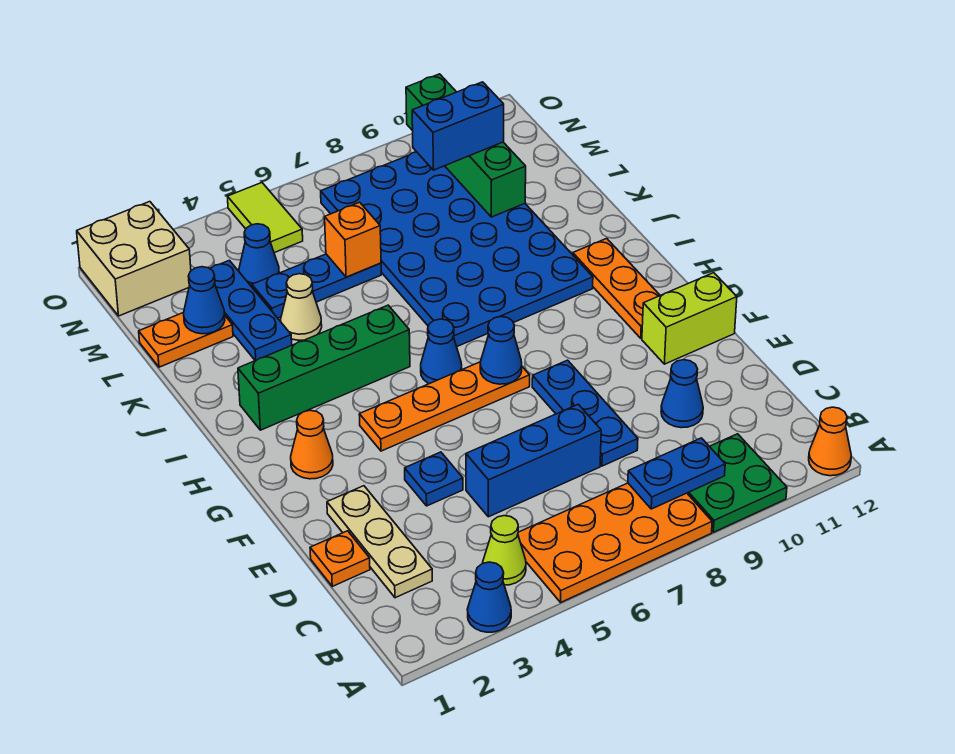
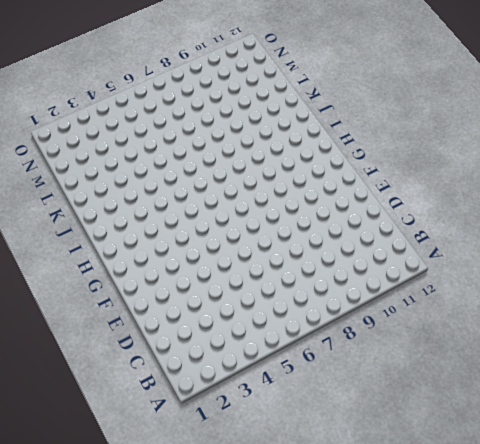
none -> blue cone A3 level 1
none -> orange plate A5:B8 level 1
none -> green plate A9:B10 level 1
none -> orange cone A12 level 1

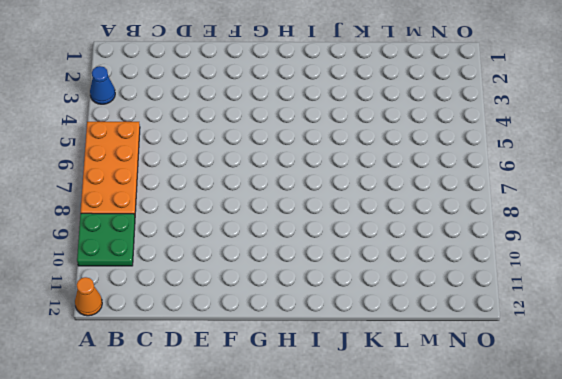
none -> lime cone B4 level 1
none -> tan plate C2:E2 level 1
none -> orange plate D1 level 1
none -> blue brick D5:D7 level 1

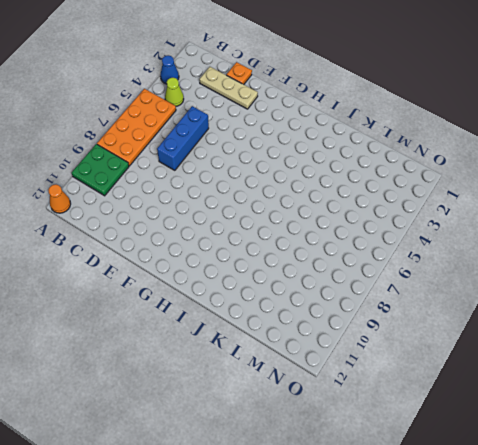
none -> blue plate D8:F8 level 1
none -> blue cone D10 level 1
none -> blue plate E4 level 1
none -> lime brick F11:F12 level 1

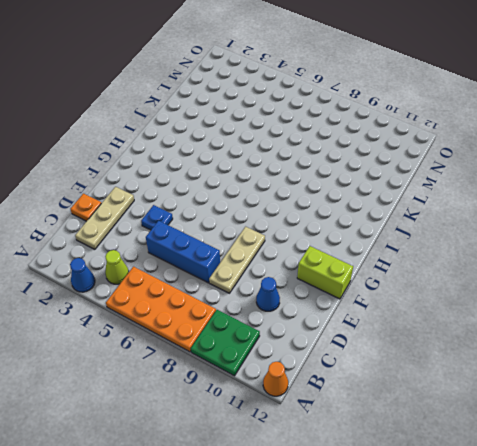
tan plate D8:F8 level 1 -> blue plate D8:F8 level 1
none -> orange cone G2 level 1
none -> orange plate G4:G7 level 1
none -> orange plate G11:I11 level 1
none -> blue cone H6 level 1

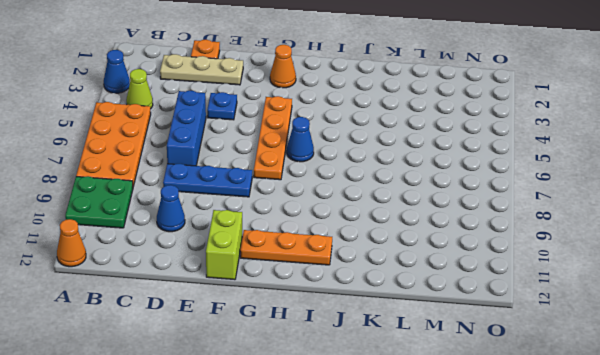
none -> green brick I2:I5 level 1
none -> blue plate I7:N10 level 1
none -> blue plate K3:M3 level 1
none -> tan cone K4 level 1

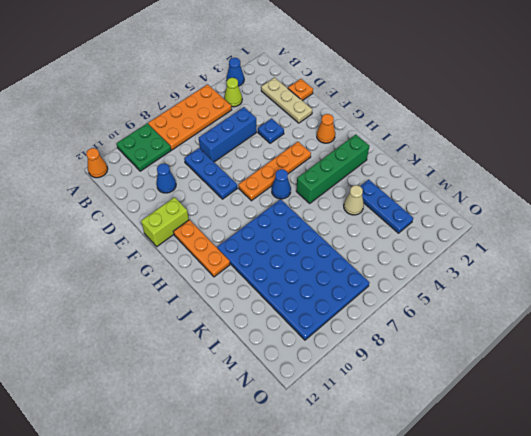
none -> orange plate L1:L2 level 1
none -> blue plate L4:L6 level 1
none -> blue cone M4 level 1
none -> tan brick N1:O2 level 1

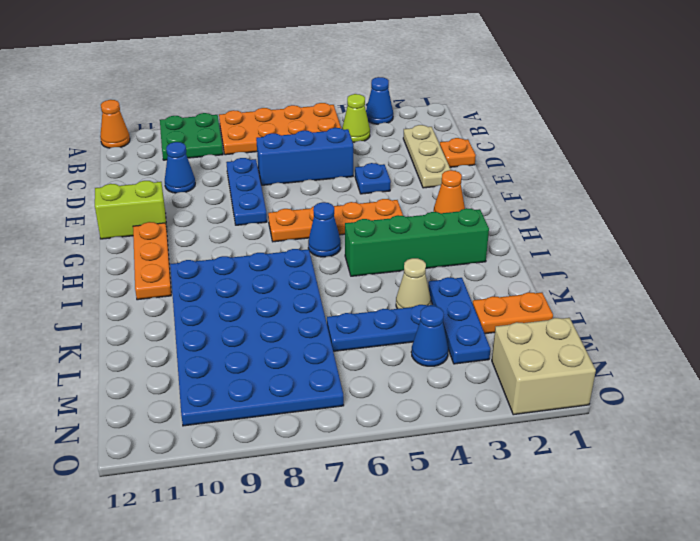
none -> lime tile N5:O5 level 1
none -> blue plate B8:B9 level 2
none -> blue cone G7 level 2
none -> blue cone L2 level 2

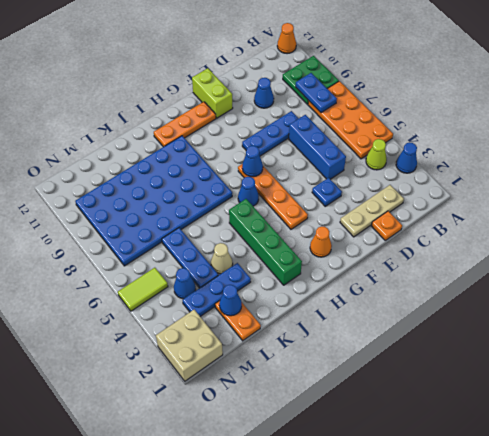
none -> orange brick L6 level 2
none -> green brick L10:O10 level 2
none -> blue brick M9:M10 level 3

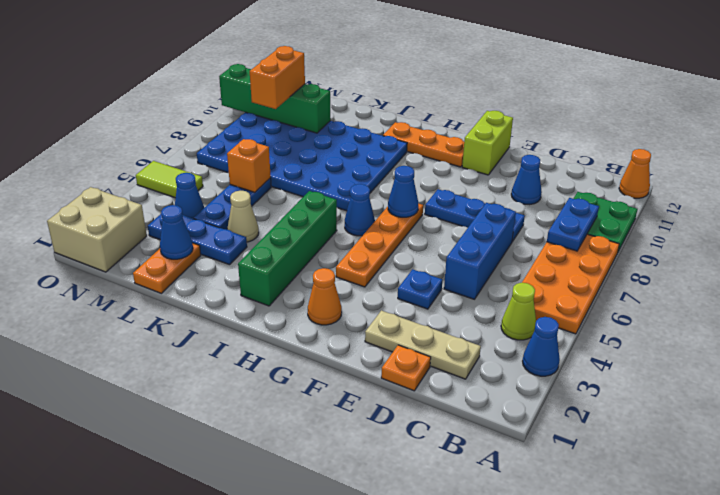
orange brick M9:M10 level 3 -> blue brick M9:M10 level 3

